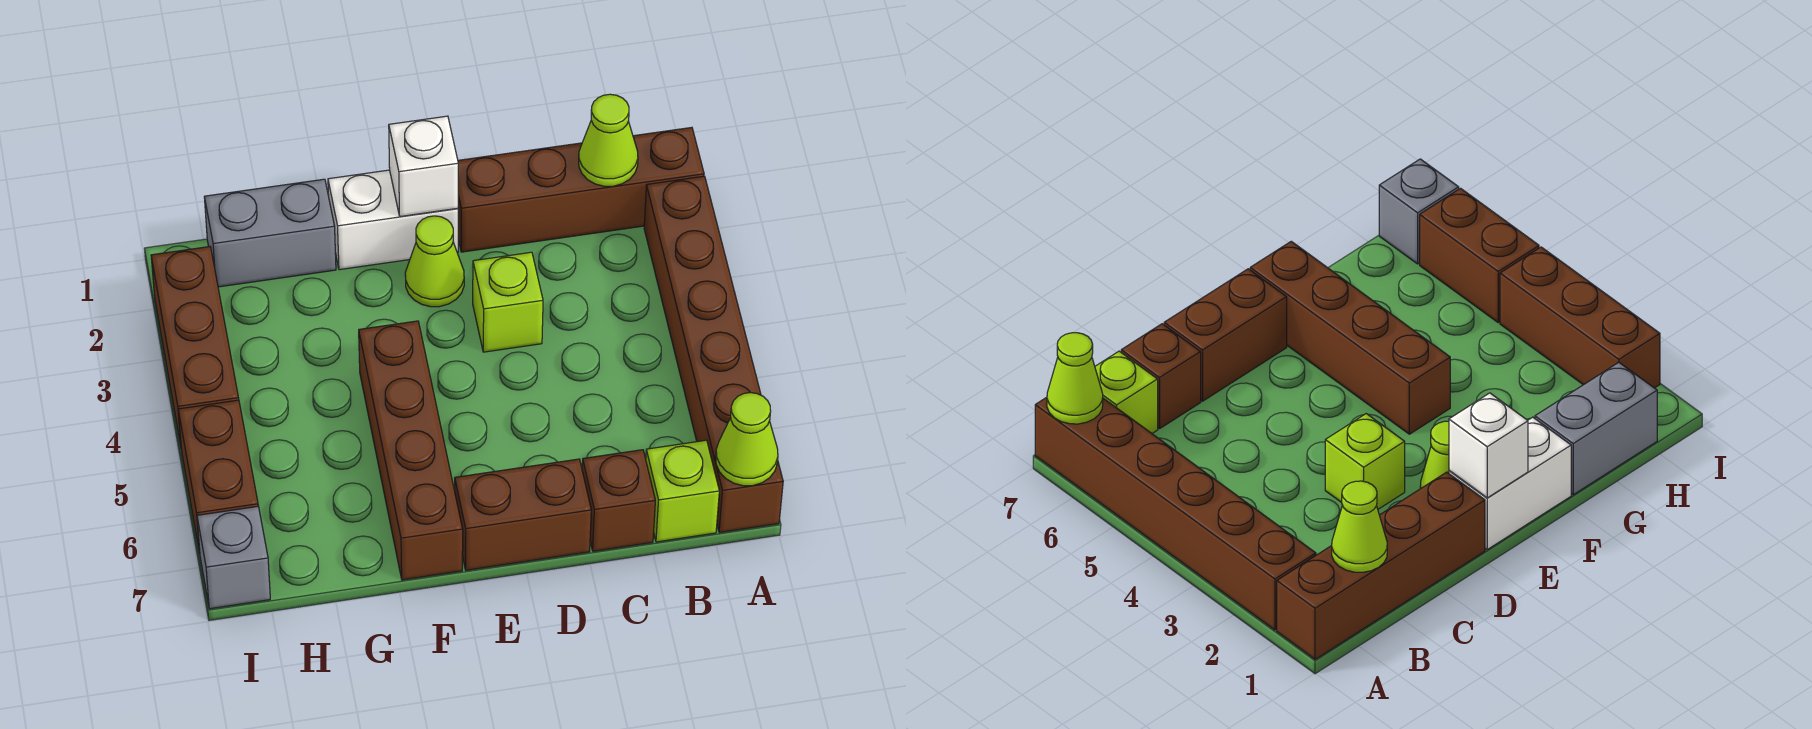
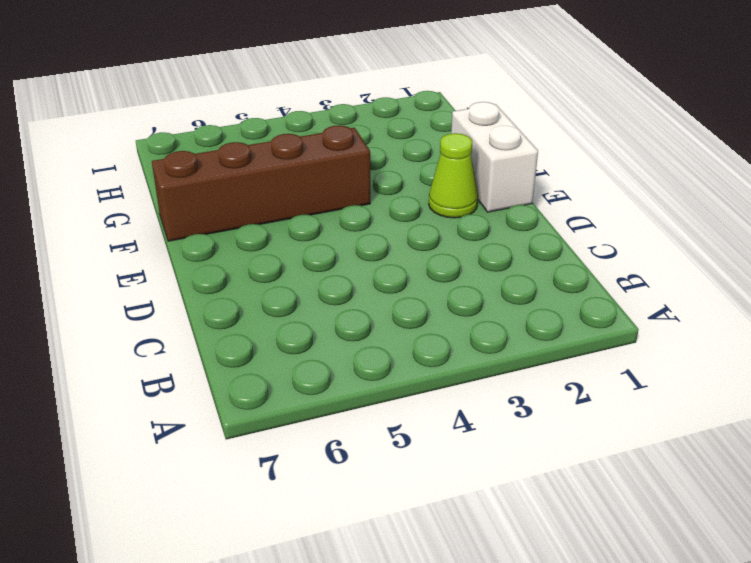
none -> brown brick A1:D1 level 1
none -> brown brick A2:A7 level 1
none -> lime brick B7 level 1

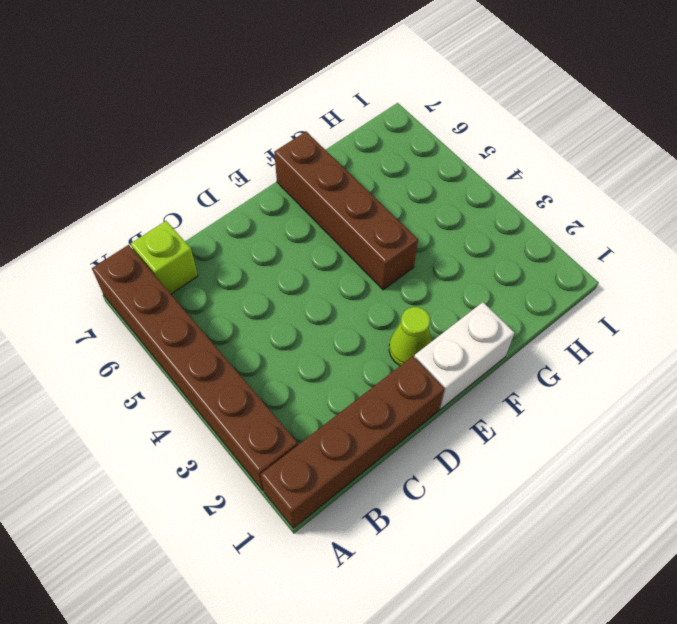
none -> brown brick C7 level 1
none -> lime brick D3 level 1
none -> brown brick D7:E7 level 1

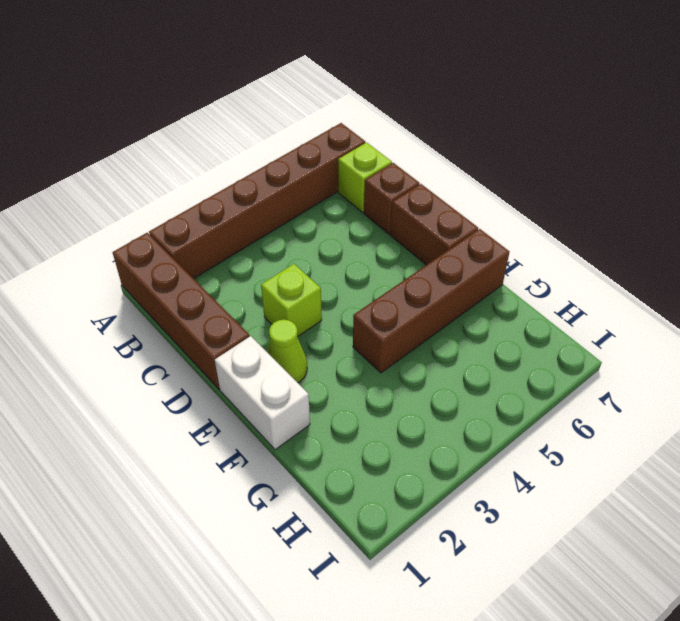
none -> grey brick G1:H1 level 1
none -> brown brick I2:I4 level 1
none -> brown brick I5:I6 level 1

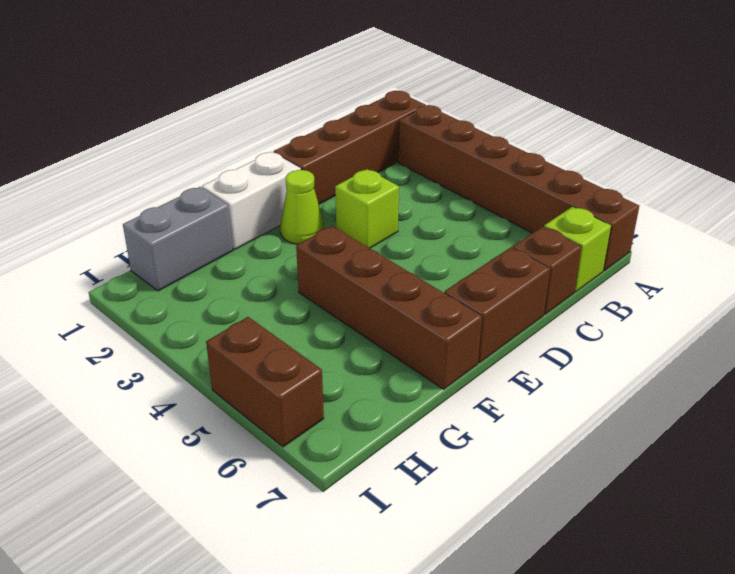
none -> brown brick I2:I4 level 1
none -> grey brick I7 level 1
none -> lime cone A7 level 2

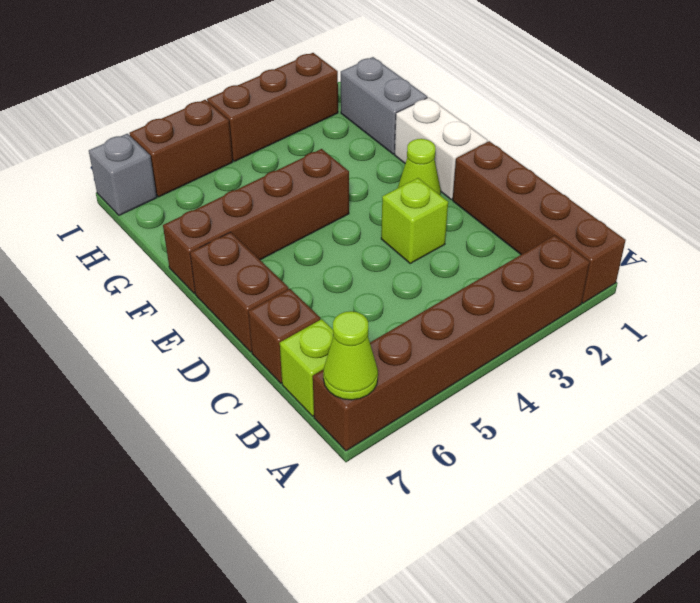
none -> lime cone B1 level 2
none -> white brick E1 level 2

